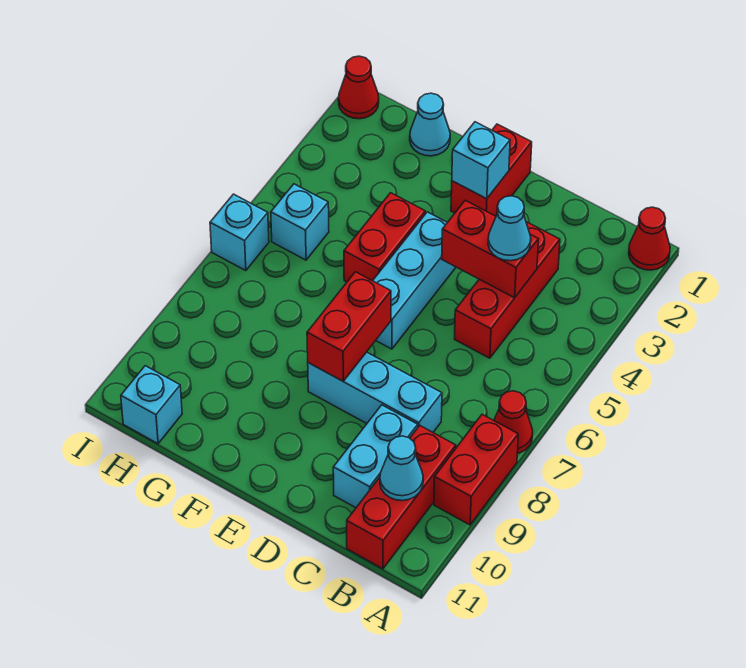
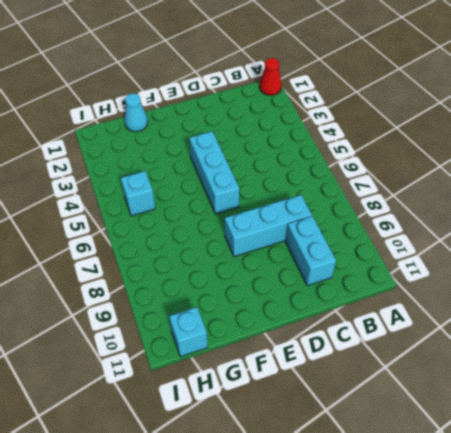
none -> red cone A7 level 1
none -> red brick A8:A9 level 1
none -> red brick B9:B11 level 1

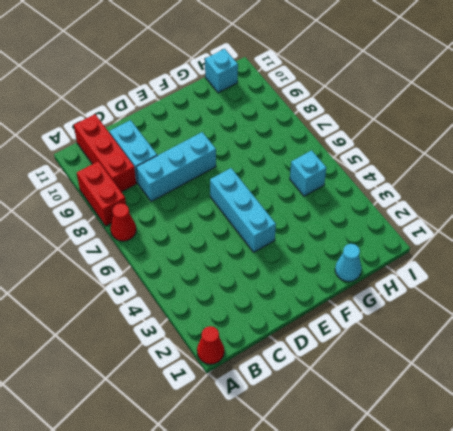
none -> red brick C3:C5 level 1
none -> red brick E1:E2 level 1
none -> red brick F4:F5 level 1

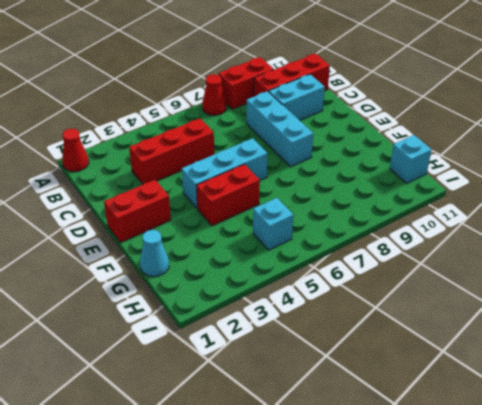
none -> red cone I1 level 1
none -> cyan brick I6 level 1
none -> cyan cone B10 level 2

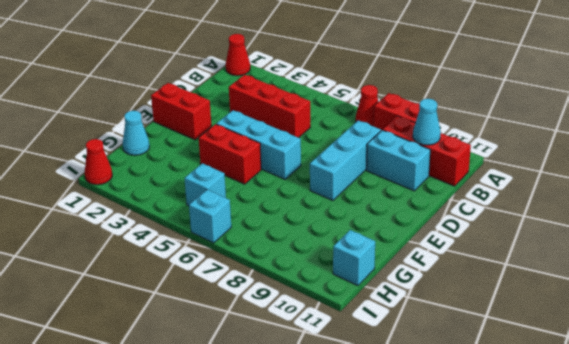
none -> red brick C4:D4 level 2
none -> cyan brick E2 level 2
none -> red brick E7:E8 level 2

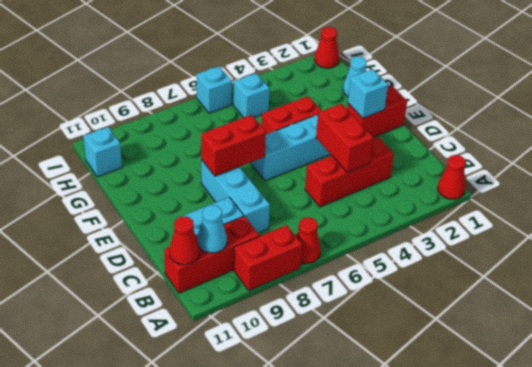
red cone B11 level 2 -> none
none -> cyan cone C4 level 3

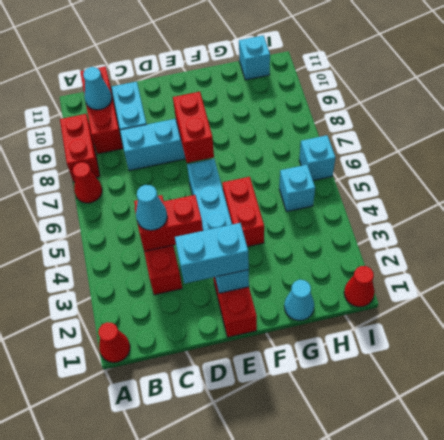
cyan brick D2:E2 level 3 -> none

